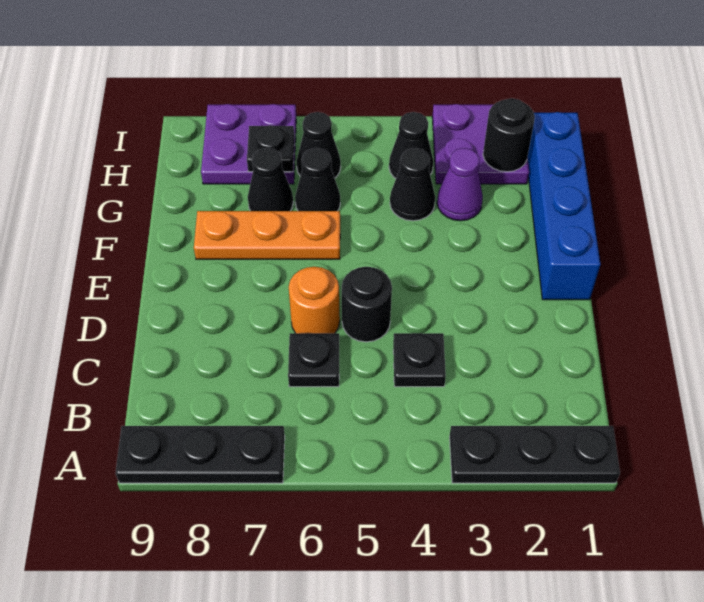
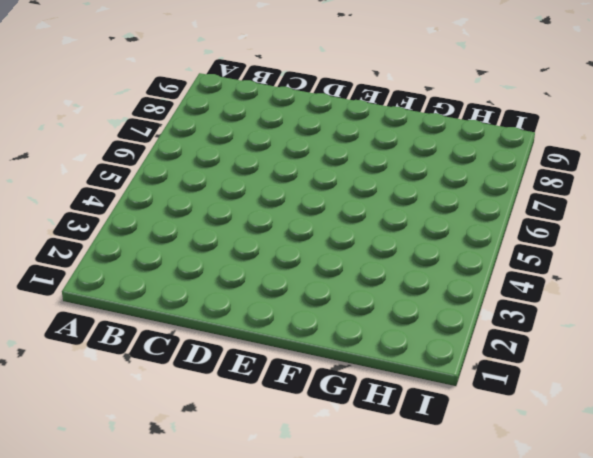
none -> black plate A1:A3 level 1
none -> black plate A7:A9 level 1
none -> black plate C4 level 1

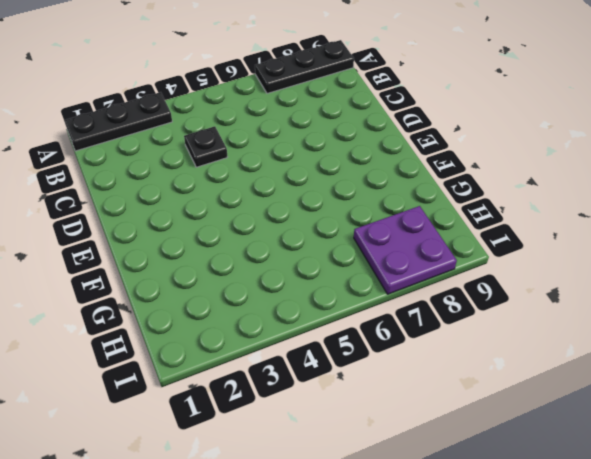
none -> black plate C6 level 1
none -> black round brick D5 level 1
none -> orange round brick D6 level 1

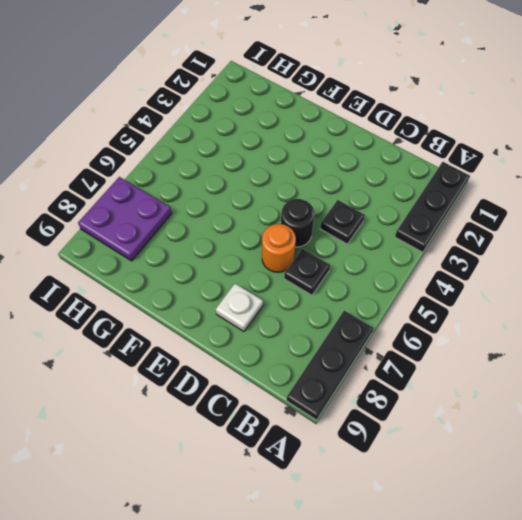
white plate D8 level 1 -> none
none -> blue brick E1:H1 level 1
none -> orange plate F6:F8 level 1
none -> purple cone G3 level 1

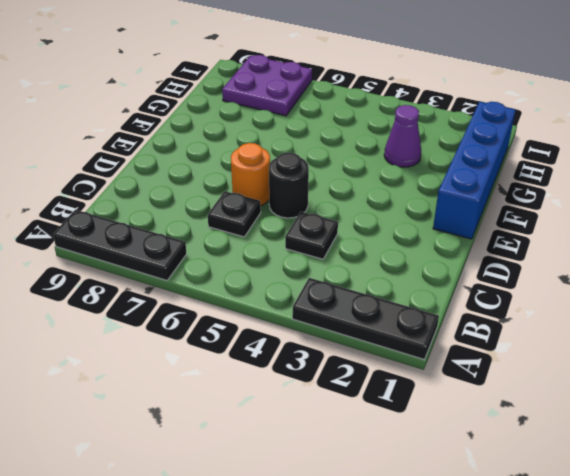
none -> orange plate F6:F8 level 1
none -> black cone G4 level 1
none -> black cone G6 level 1

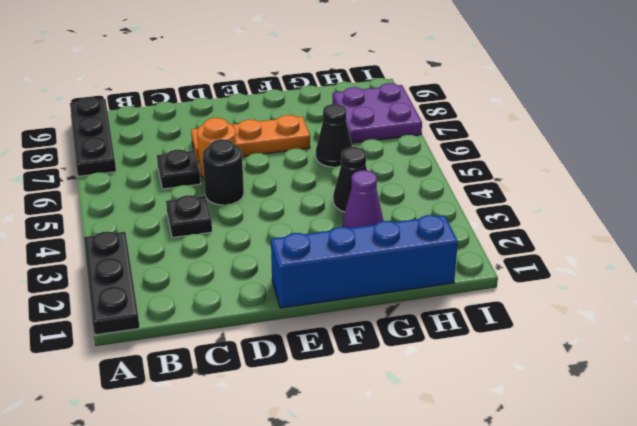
orange plate D7:F7 level 1 -> orange plate F6:F8 level 1
none -> black cone G7 level 1
none -> purple plate H2:I3 level 1
none -> black cone H4 level 1

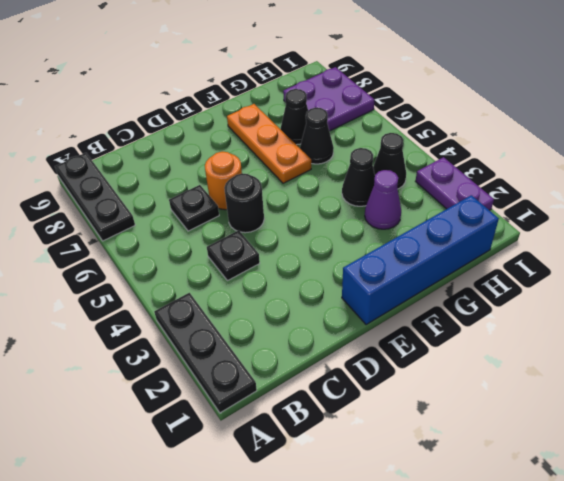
purple plate I2:I3 level 1 -> purple plate H2:I3 level 1
none -> black cone H6 level 1
none -> black round brick H2 level 2
none -> black plate H7 level 2

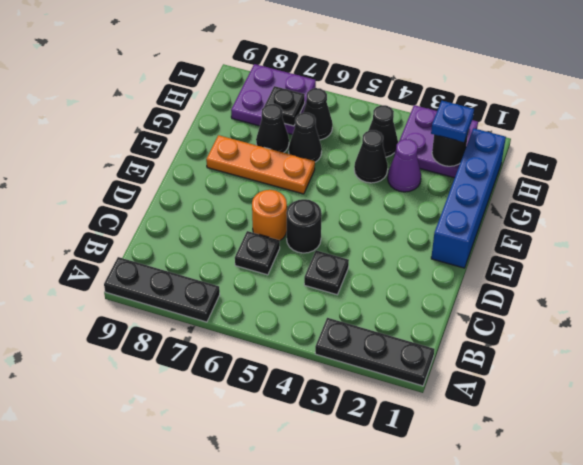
blue plate H2 level 3 -> none

